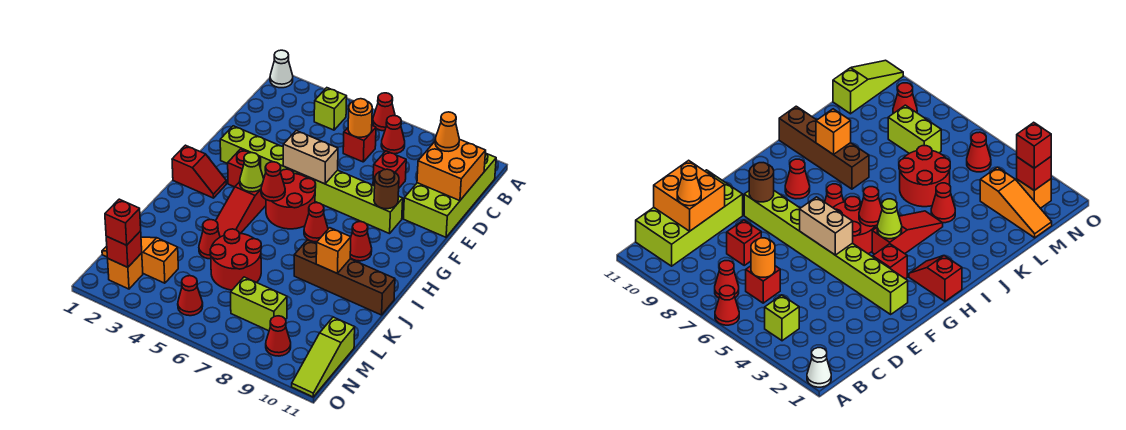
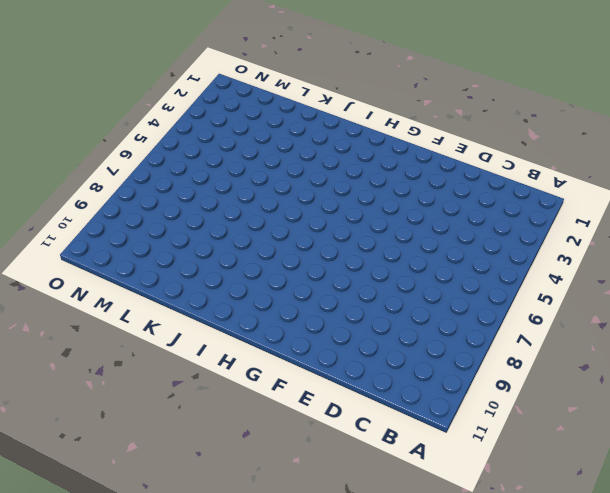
none -> white cone A1 level 1
none -> red cone A6 level 1
none -> lime brick B4 level 1
none -> red cone B7 level 1

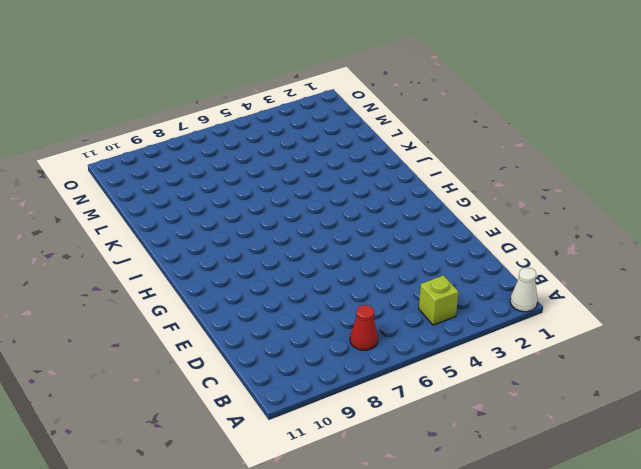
none -> red cone A6 level 1
none -> lime brick B10:E11 level 1
none -> red brick C6 level 1
none -> red brick D8 level 1

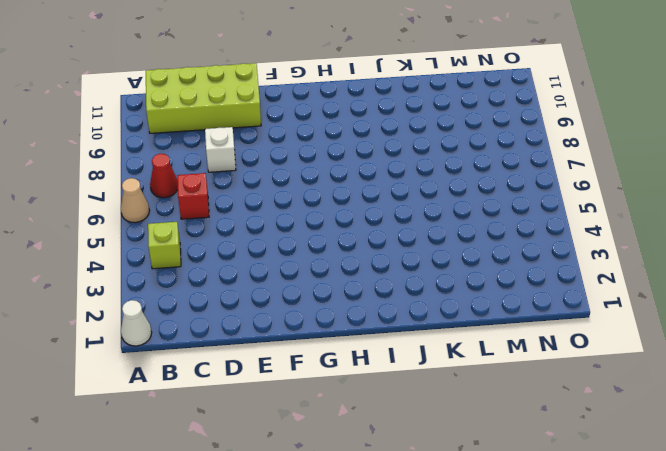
tan cone A6 level 1 -> red cone A6 level 1
white brick D8 level 1 -> red brick D8 level 1
none -> lime brick F2:F9 level 1
none -> red brick G3 level 1
none -> red round brick G5:H6 level 1
none -> red slope H1:H2 level 1 top 1

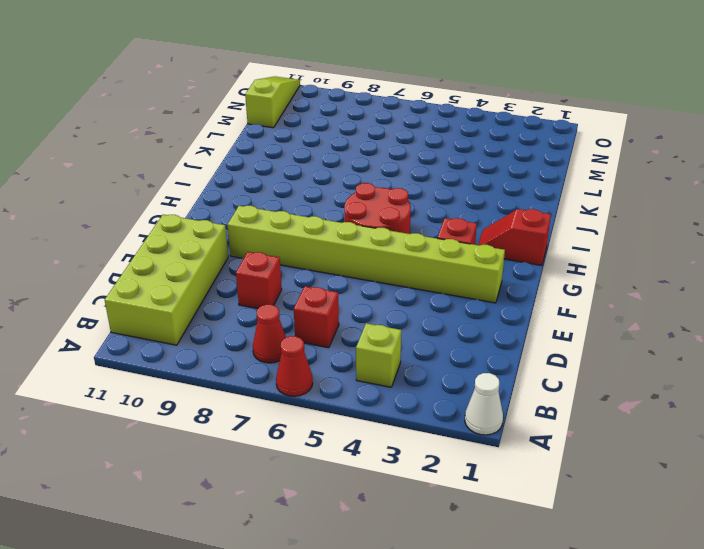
none -> red slope H4:J4 level 1 top H
none -> red cone H7 level 1
none -> red cone H9 level 1
none -> brown brick J8:J11 level 1

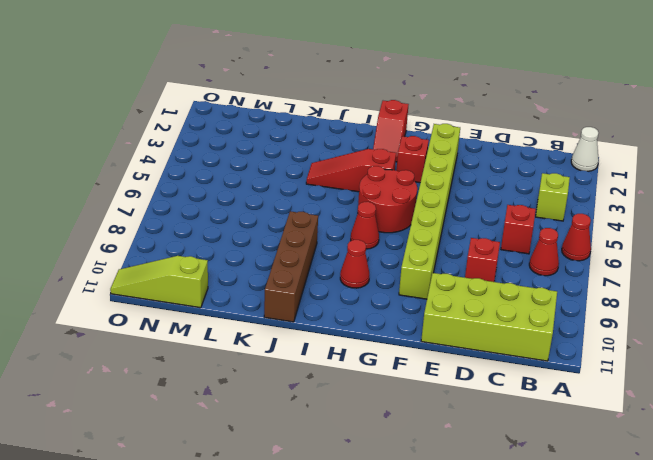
none -> red cone K4 level 1
none -> red round brick K5:L6 level 1
none -> orange slope M1:M3 level 1 top 3
none -> lime brick M7:M8 level 1

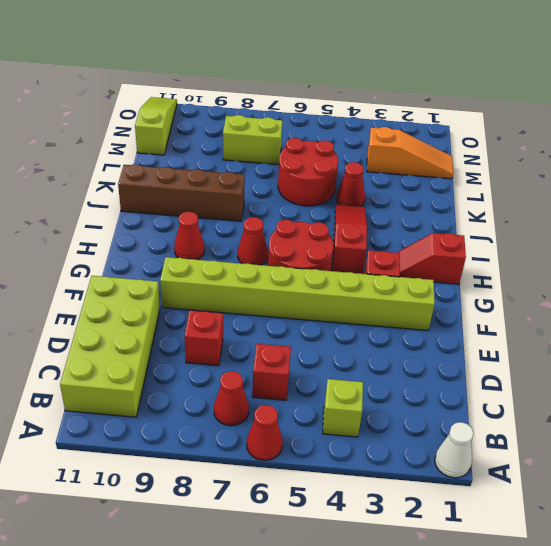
none -> orange brick N2 level 1
none -> red cone N5 level 1
none -> red cone N9 level 1
none -> orange round brick C6 level 2

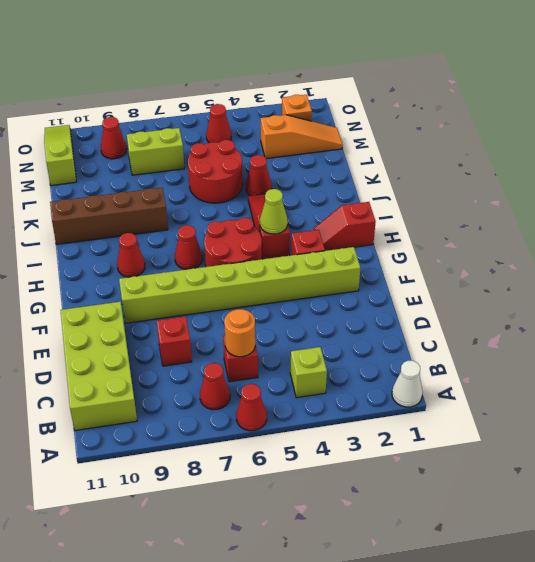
none -> orange brick C10:D11 level 2
none -> tan brick F5:F6 level 2
none -> brown round brick F9 level 2
none -> red cone H5 level 2

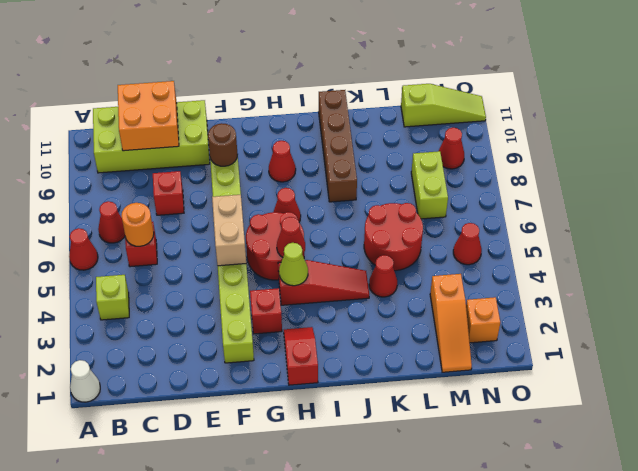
none -> orange brick J9 level 2
none -> red brick N2 level 2
none -> orange cone C10 level 3
none -> red brick N2 level 3

